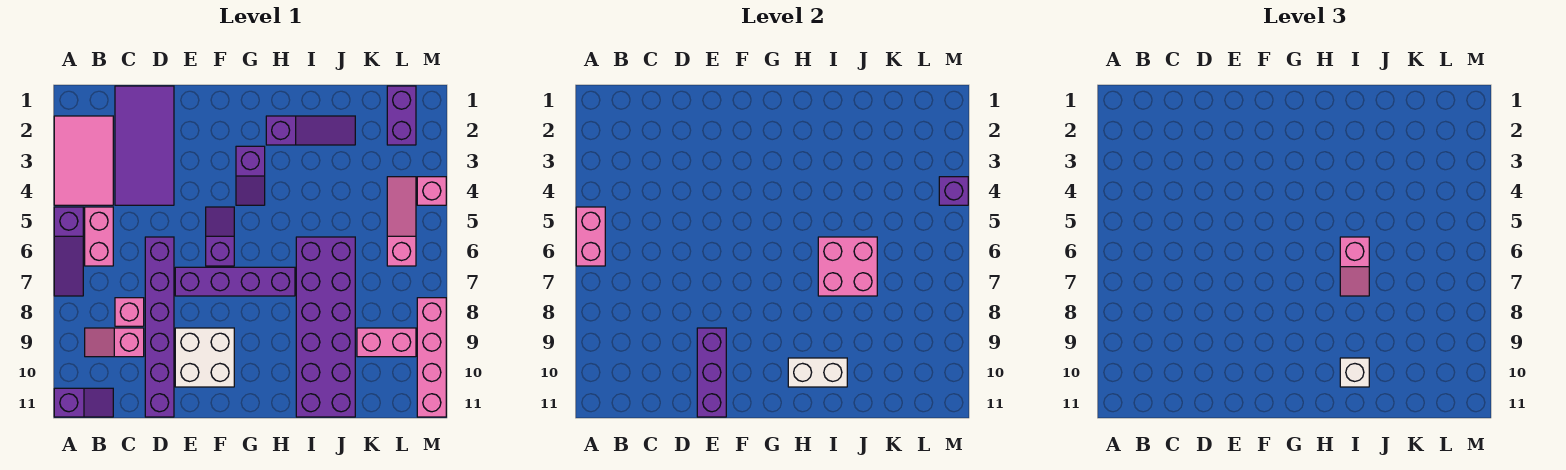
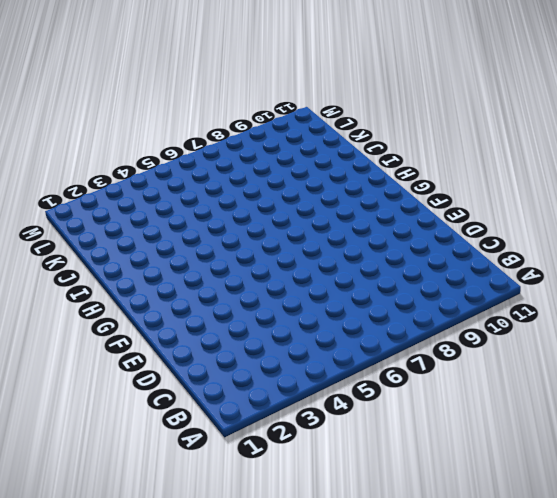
none -> pink tile A2:B4 level 1
none -> purple slope A5:A7 level 1 top 5
none -> purple slope A11:B11 level 1 top A

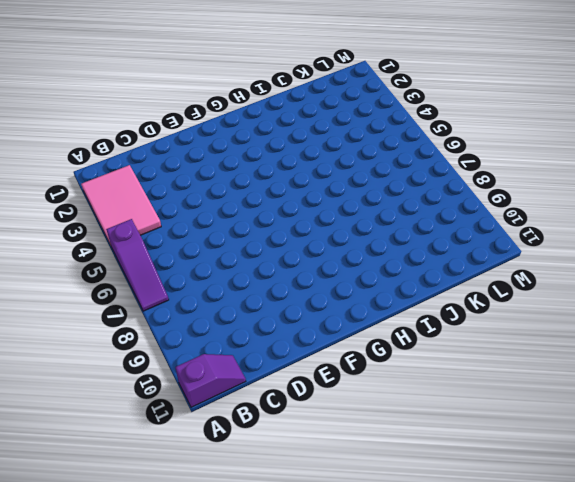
none -> pink brick B5:B6 level 1
none -> pink slope B9:C9 level 1 top C
none -> purple tile C1:D4 level 1

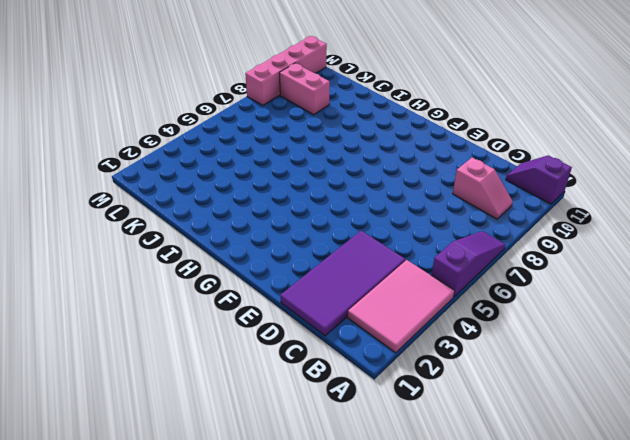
none -> pink brick B5:B6 level 1
none -> pink brick C8 level 1
none -> purple brick D6:D11 level 1

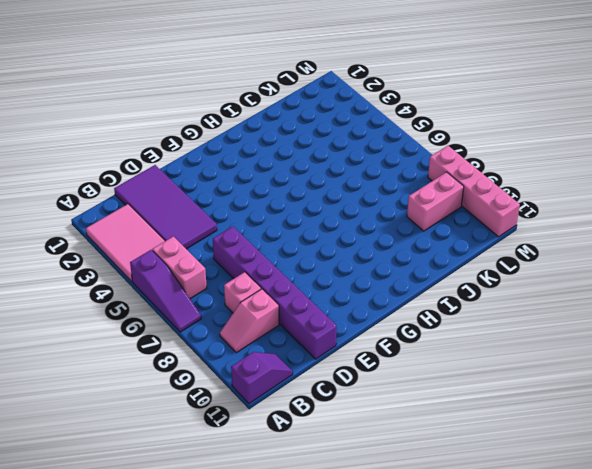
none -> purple brick E7:H7 level 1
none -> white brick E9:F10 level 1
none -> purple slope F5:F6 level 1 top 6

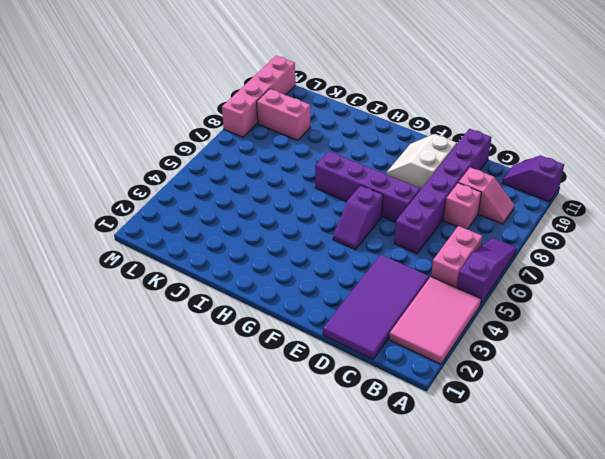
white slope E9:F10 level 1 top E -> white brick E9:F10 level 1
none -> purple slope G3:G4 level 1 top 3
none -> purple slope H2:J2 level 1 top H
none -> purple brick I6:J11 level 1

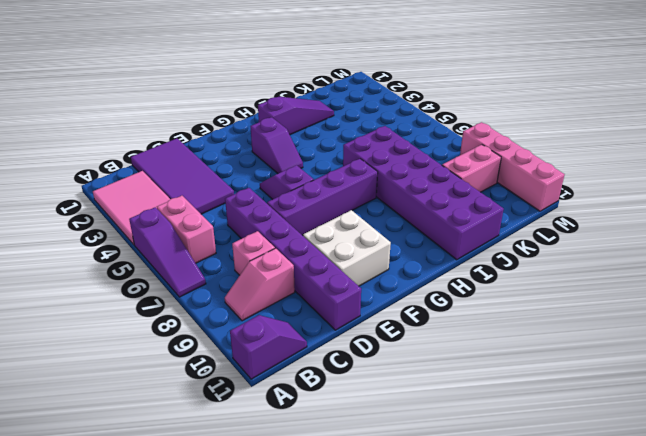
none -> purple brick L1:L2 level 1
none -> pink slope L4:L6 level 1 top 6
none -> pink brick M4 level 1

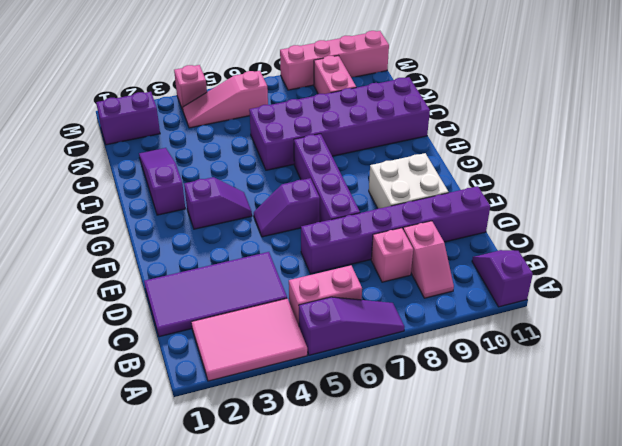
none -> pink brick A5:A6 level 2
none -> purple brick E9:E11 level 2
none -> white brick H10:I10 level 2

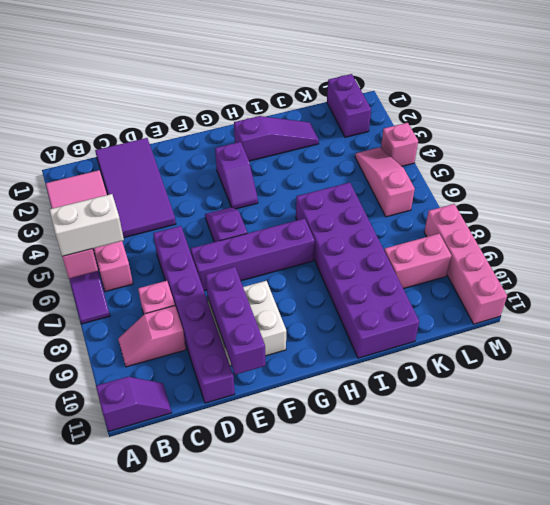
white brick A6:B6 level 3 -> white brick H10:I10 level 2
none -> pink brick I6:J7 level 2
none -> purple brick M4 level 2
none -> pink slope I6:I7 level 3 top 6

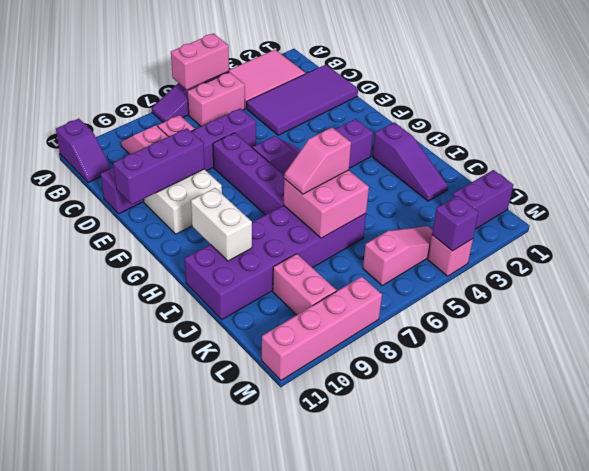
none -> white brick I10 level 3

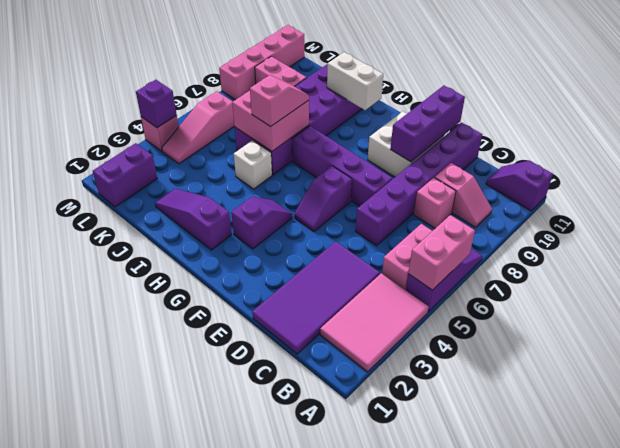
white brick I5 level 1 -> white brick I10 level 3

